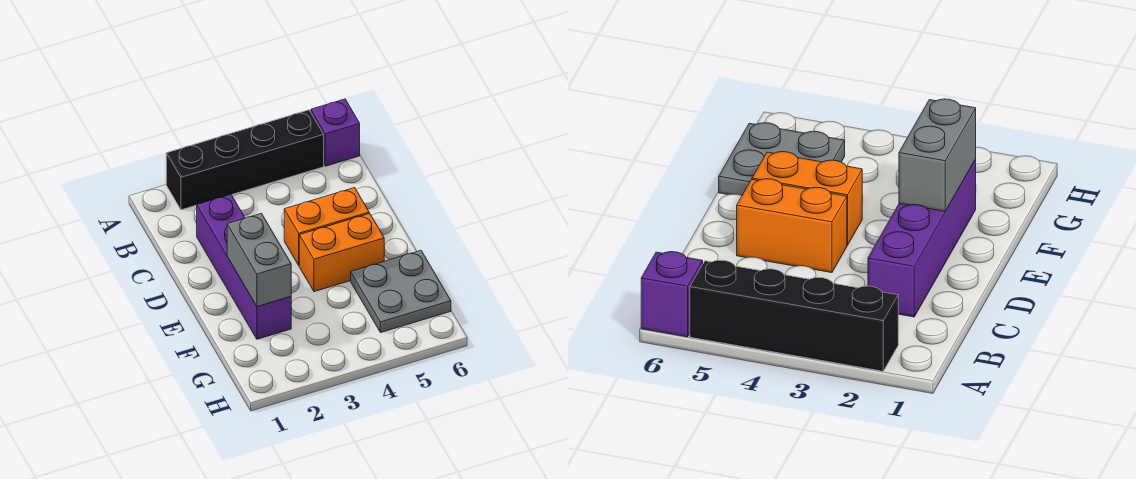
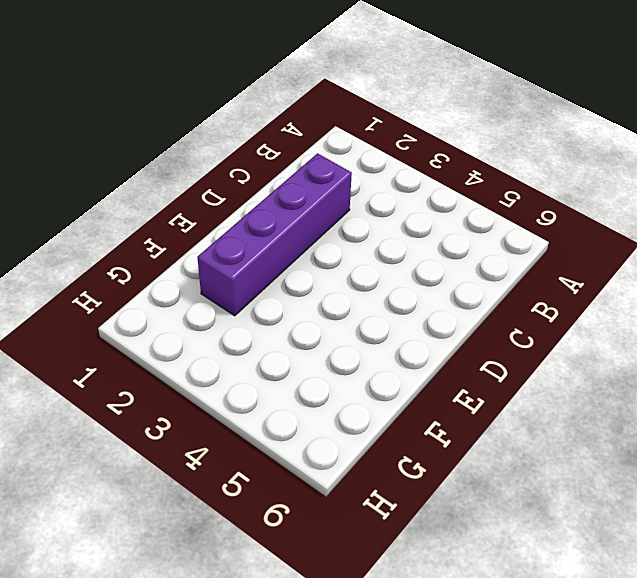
none -> black brick A2:A5 level 1
none -> purple brick A6 level 1

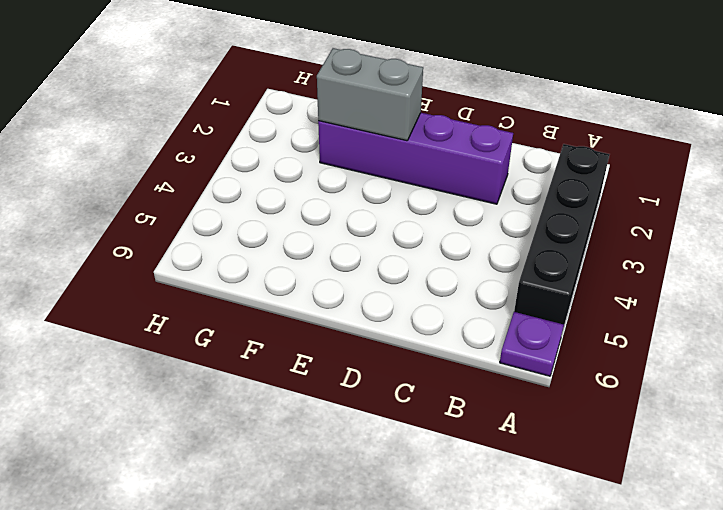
purple plate A6 level 1 -> purple brick A6 level 1
none -> orange brick D4:D5 level 1
none -> orange brick E4:E5 level 1

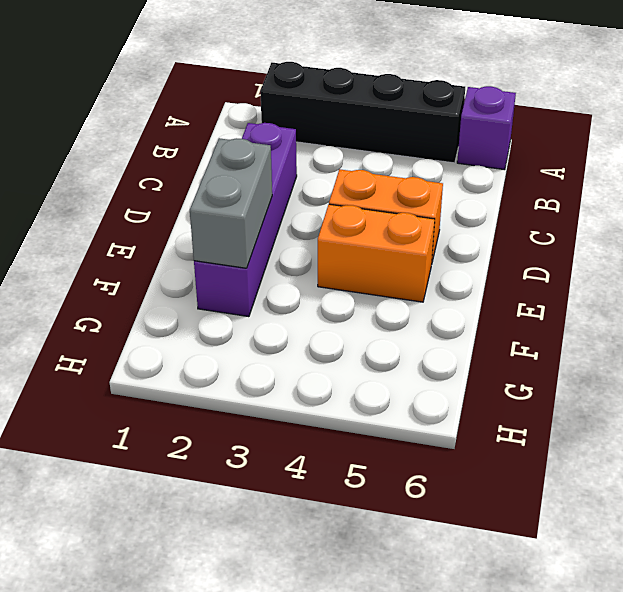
none -> grey plate F5:G6 level 1

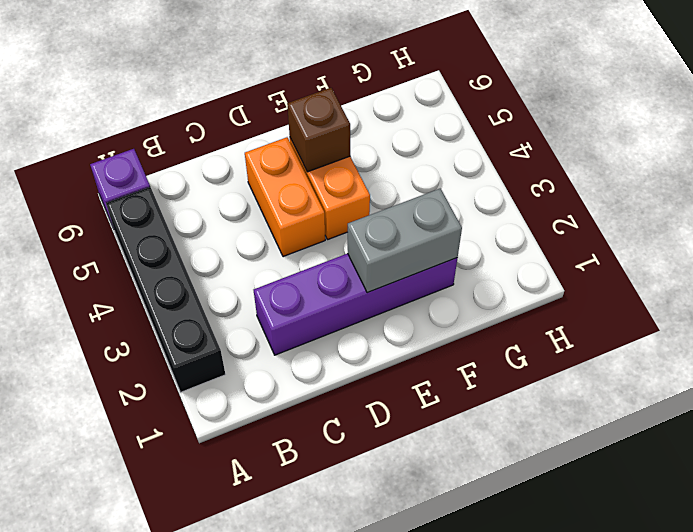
brown brick E5 level 2 -> none
none -> grey plate F5:G6 level 1

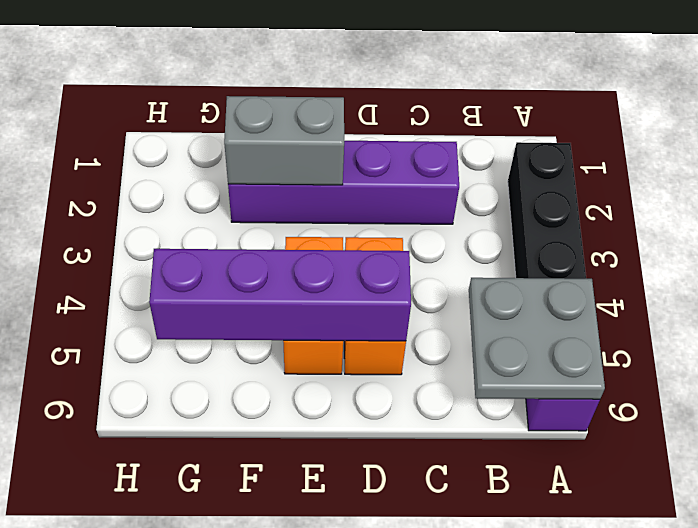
grey plate A5:B6 level 2 -> grey plate F5:G6 level 1
purple brick D5:G5 level 2 -> none

